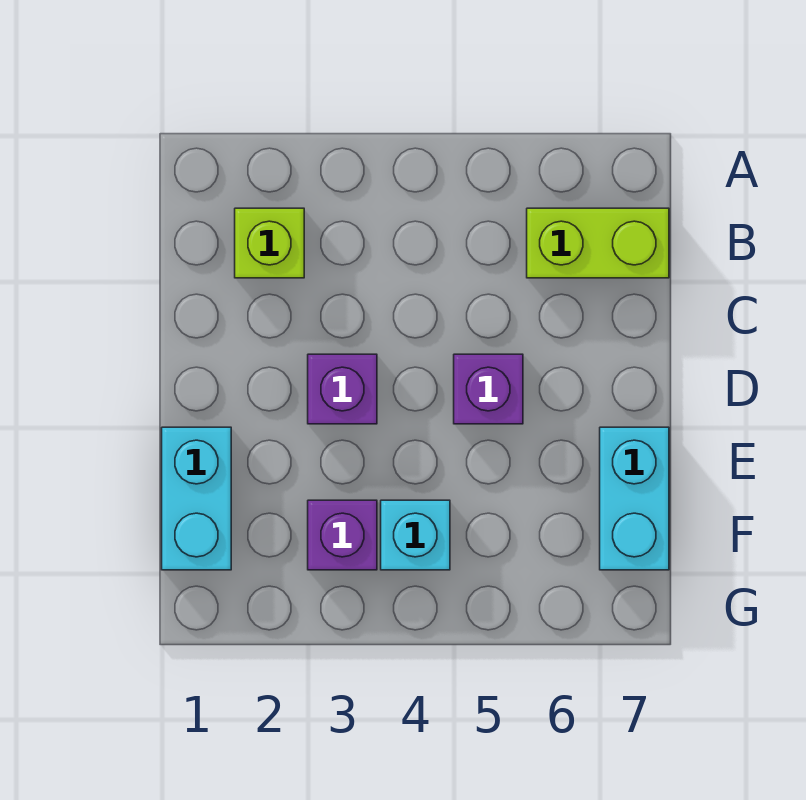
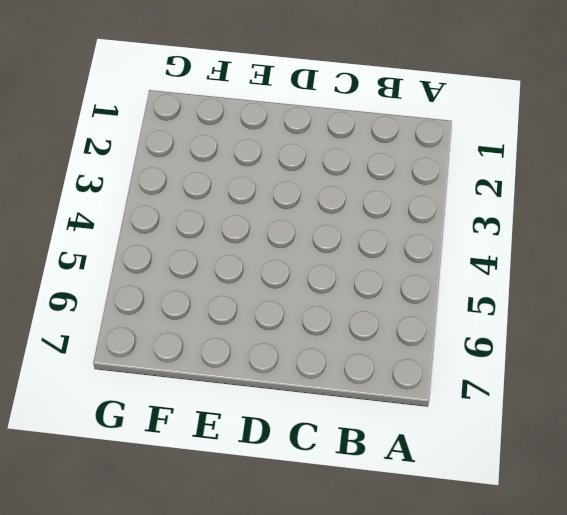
none -> lime brick B2 level 1
none -> lime brick B6:B7 level 1

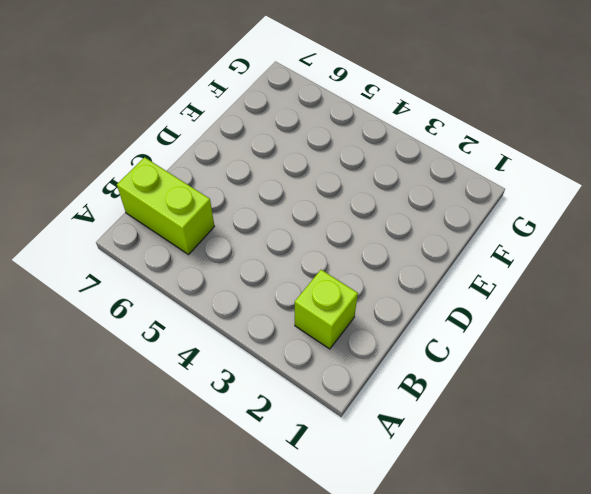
none -> purple brick D3 level 1
none -> purple brick D5 level 1

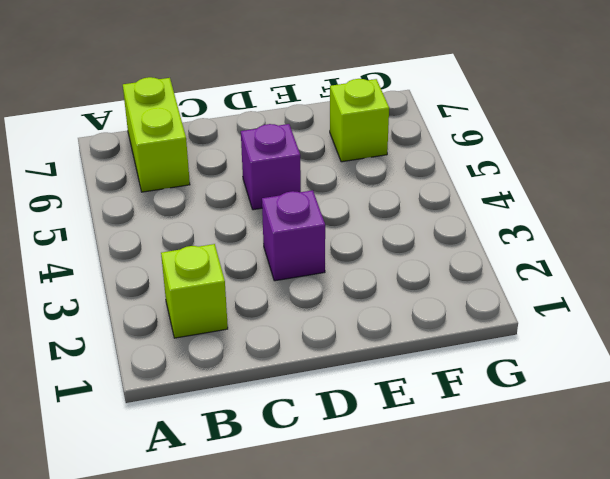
lime brick F6 level 1 -> none
none -> cyan brick E1:F1 level 1
none -> cyan brick E7:F7 level 1

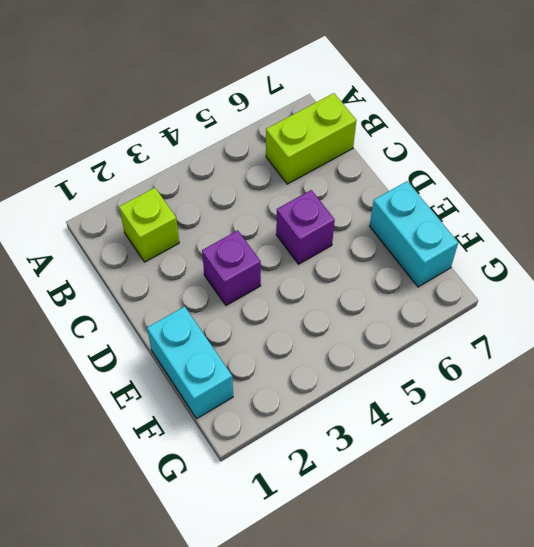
none -> purple brick F3 level 1
none -> cyan brick F4 level 1

